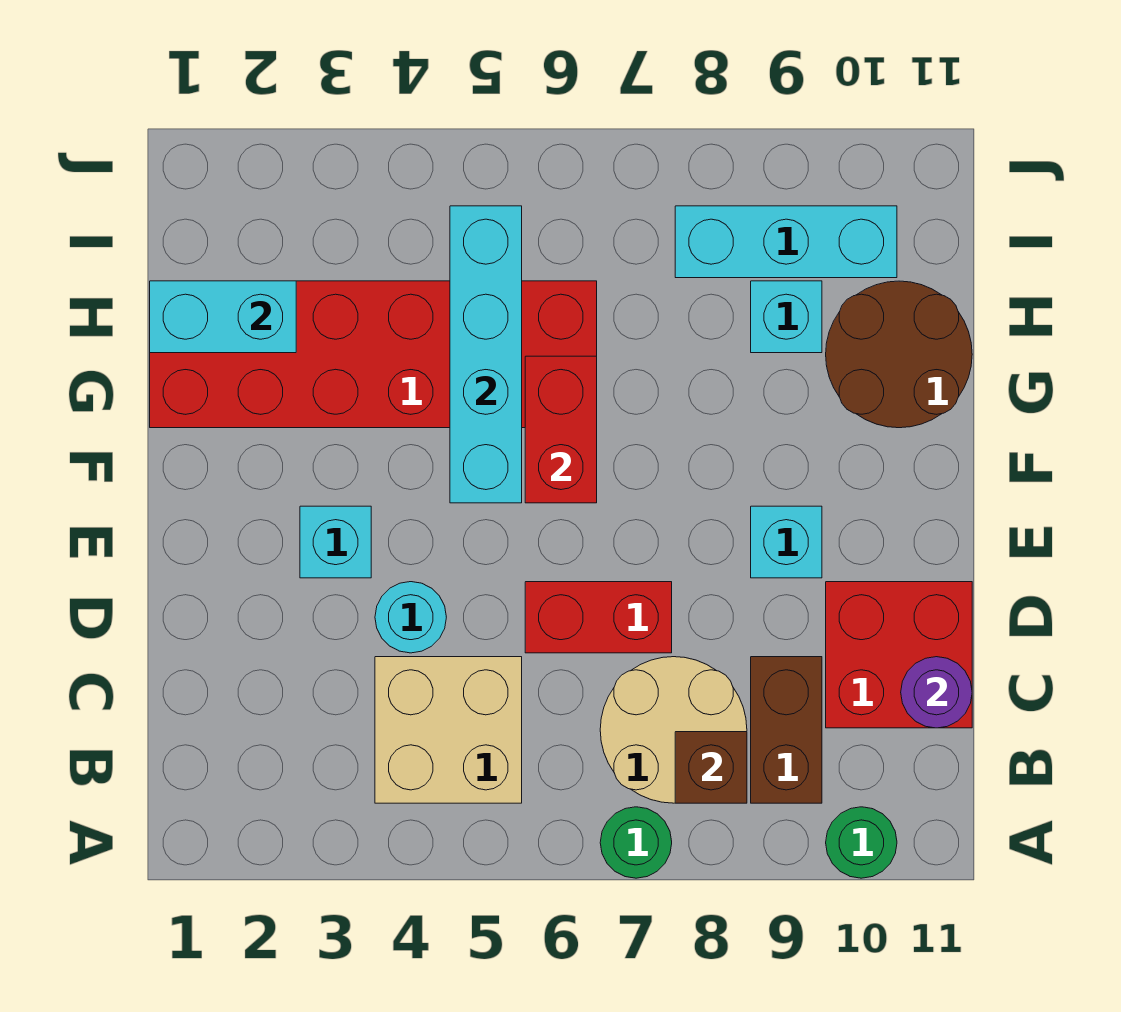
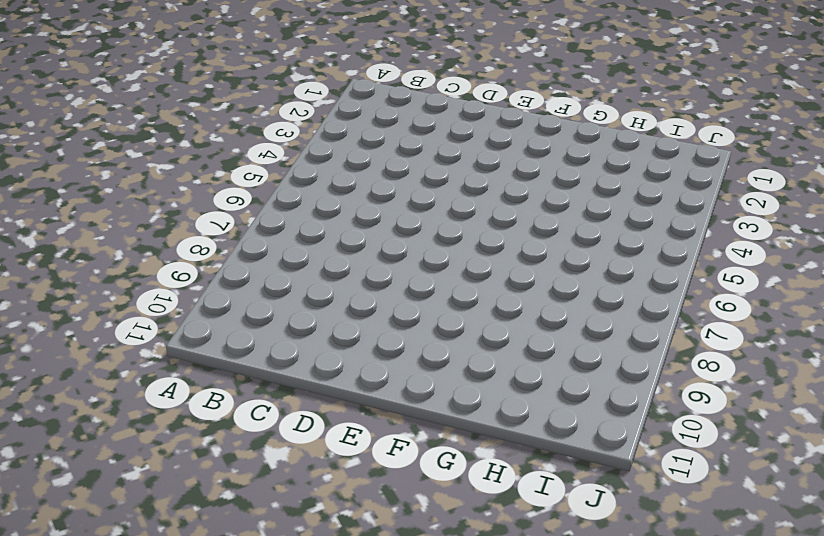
none -> green round brick A7 level 1
none -> green round brick A10 level 1
none -> tan brick B4:C5 level 1

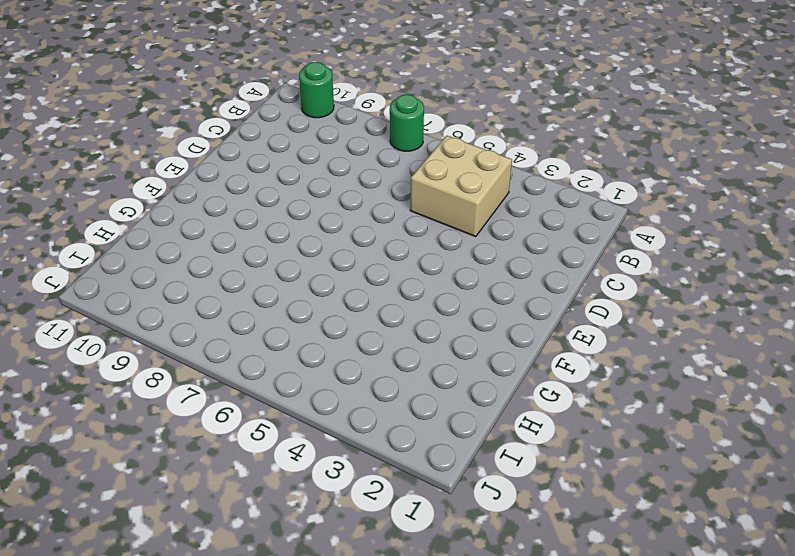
none -> tan round brick B7:C8 level 1
none -> brown brick B9:C9 level 1
none -> red brick C10:D11 level 1

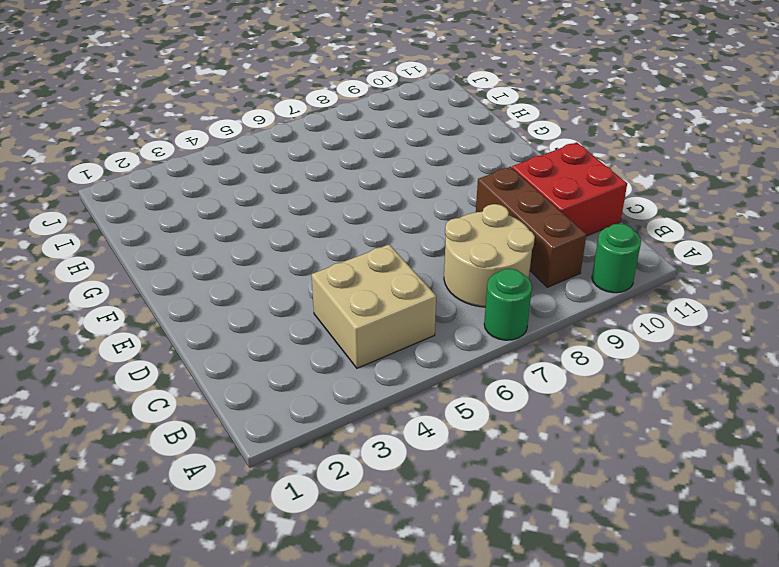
brown brick B9:D9 level 1 -> brown brick B9:C9 level 1
none -> cyan round brick D4 level 1
none -> red brick D6:D7 level 1
none -> cyan brick E3 level 1

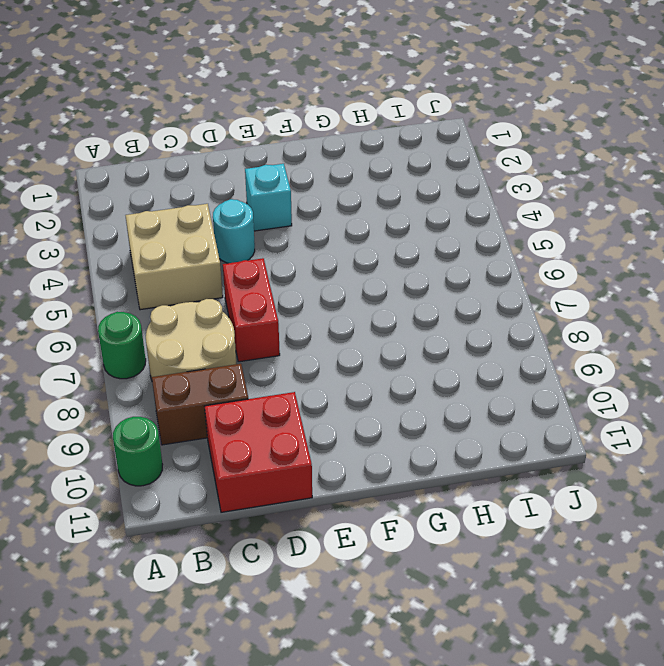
none -> cyan brick E9 level 1
none -> red brick G1:H6 level 1
none -> brown round brick G10:H11 level 1

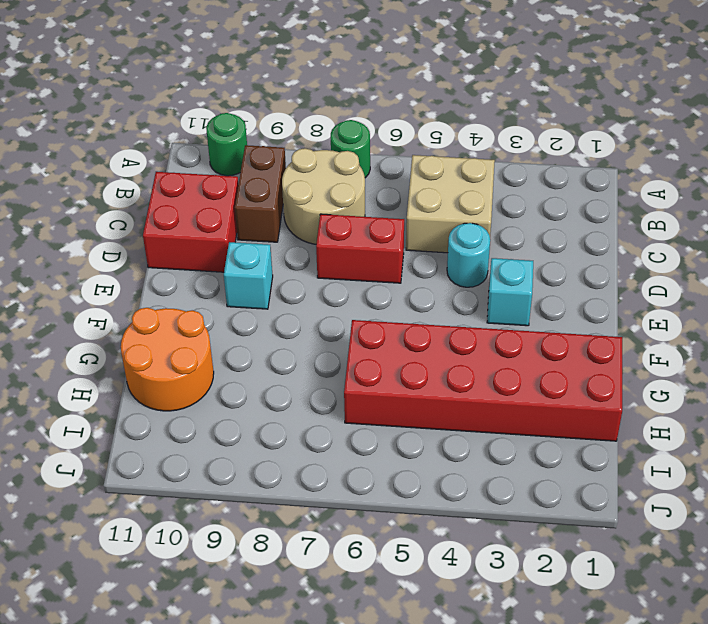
orange round brick G10:H11 level 1 -> brown round brick G10:H11 level 1
none -> cyan brick H9 level 1
none -> cyan brick I8:I10 level 1
none -> brown brick B8 level 2

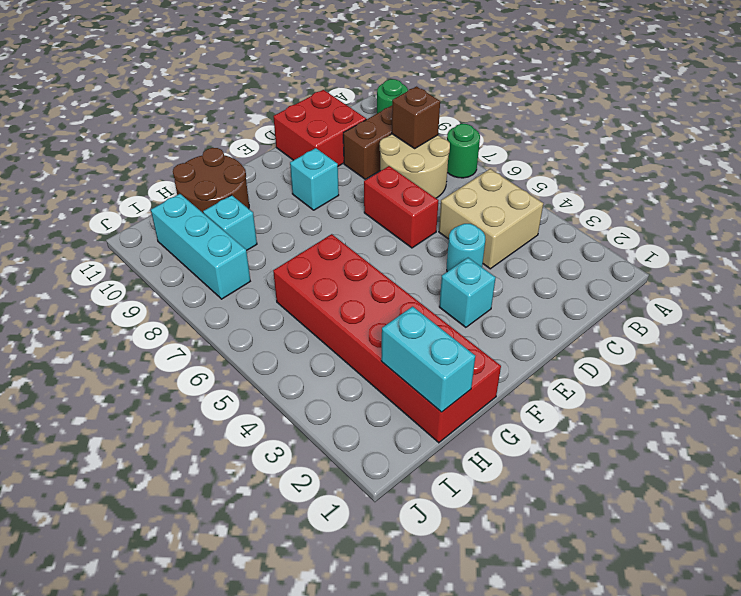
none -> purple round brick C11 level 2
none -> cyan brick F5:I5 level 2
none -> red brick F6:G6 level 2

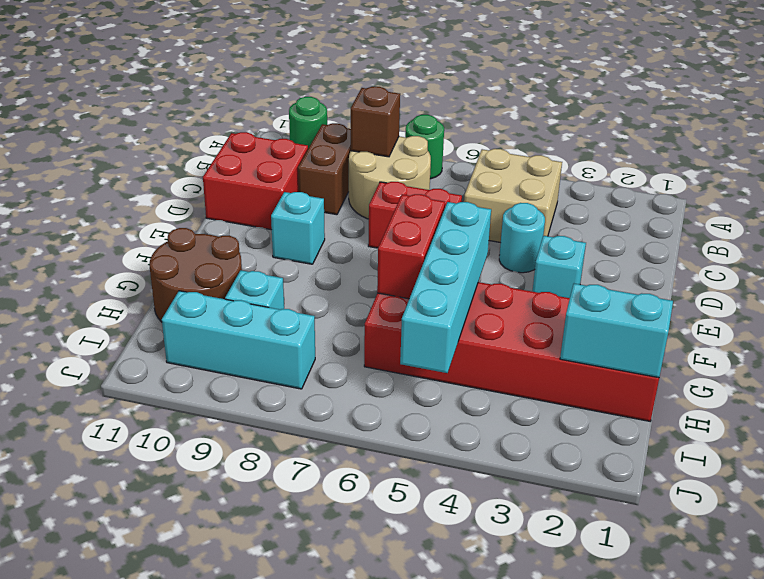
none -> purple round brick C11 level 2

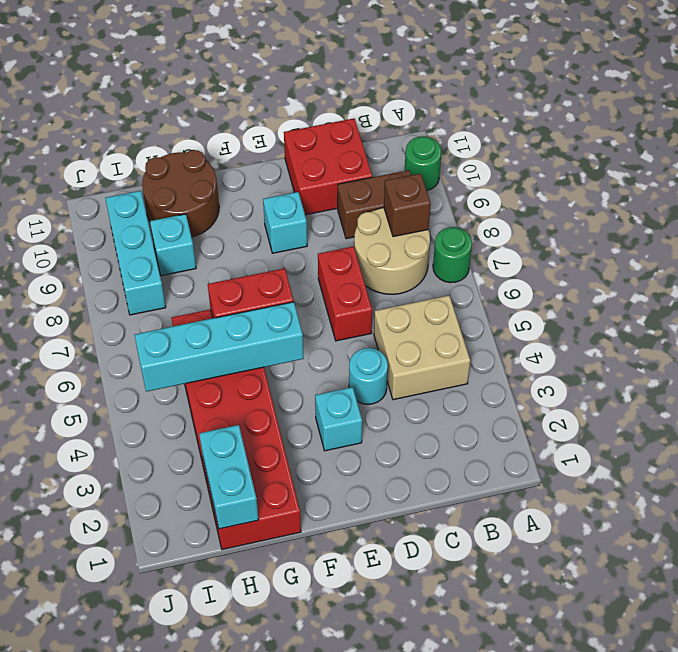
none -> purple round brick C11 level 2

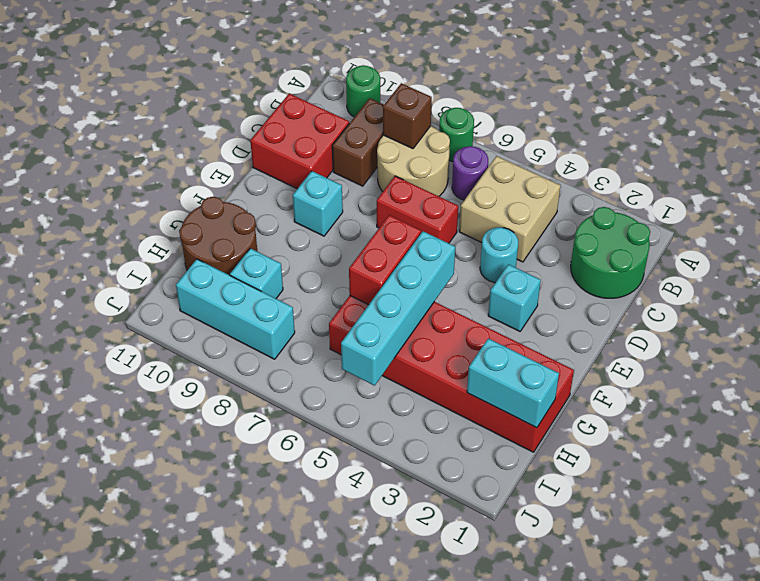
green round brick B1:C2 level 1 -> none
purple round brick B6 level 1 -> purple round brick C11 level 2

